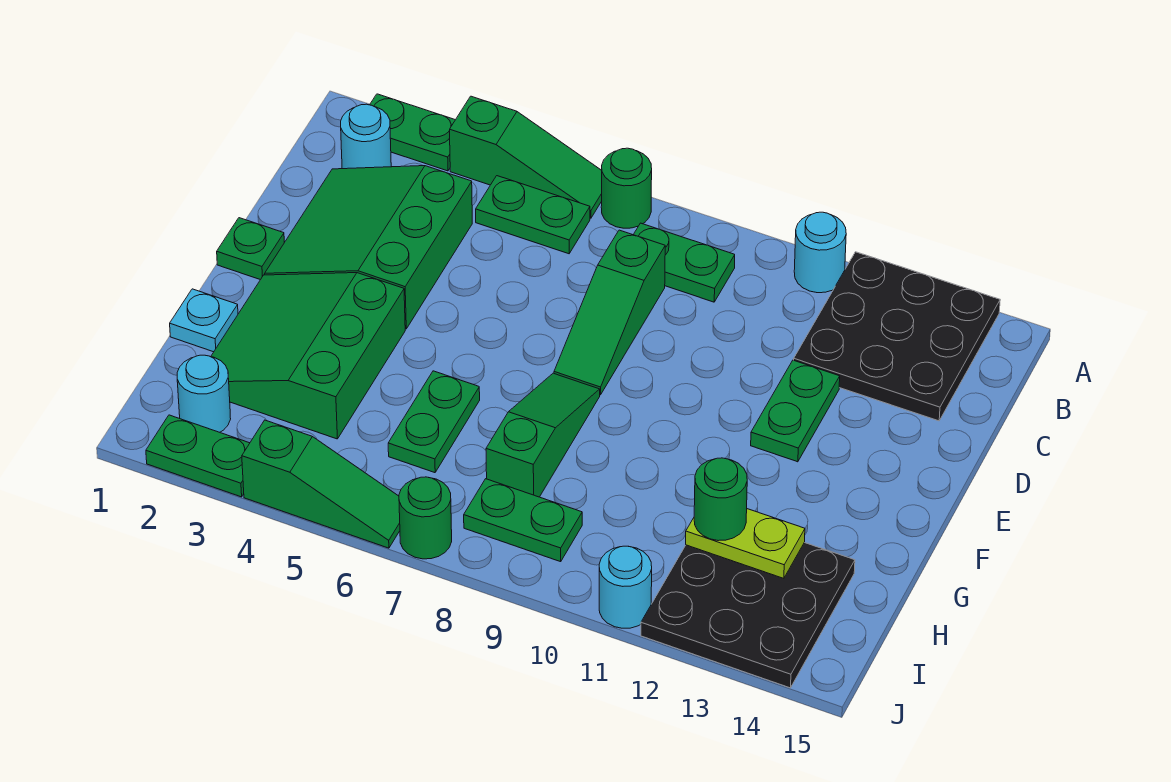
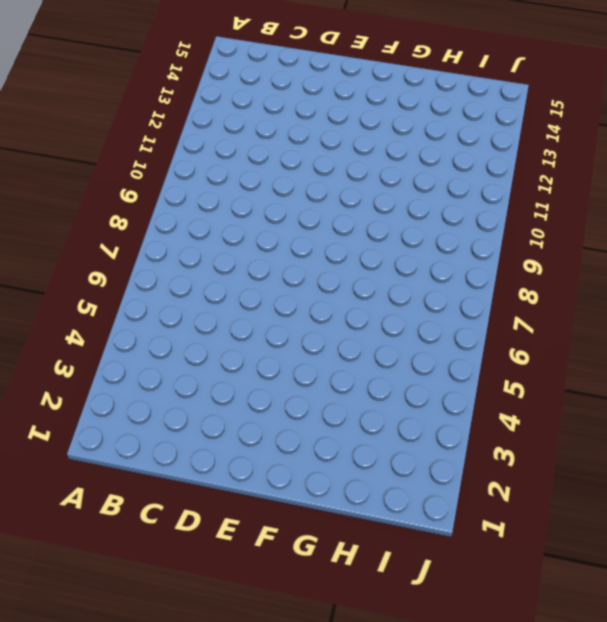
none -> green plate A2:A3 level 1
none -> green slope A4:A6 level 1 top 4
none -> green round brick A7 level 1

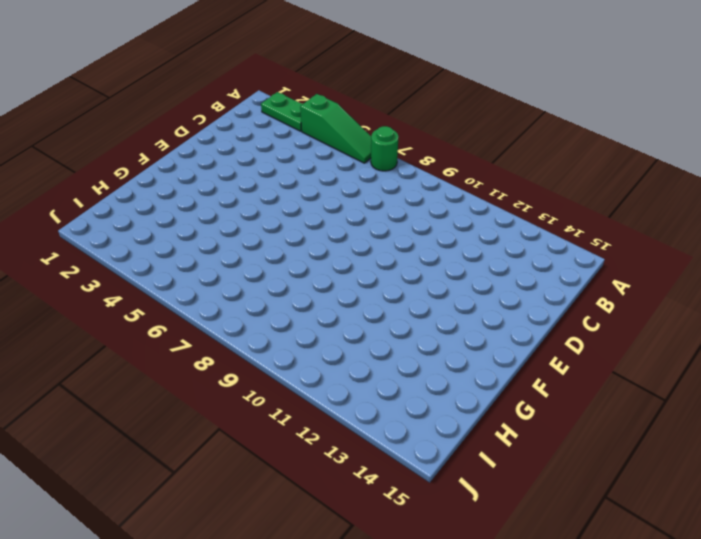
none -> cyan round brick A11 level 1
none -> black plate A12:C14 level 1
none -> cyan round brick B2 level 1

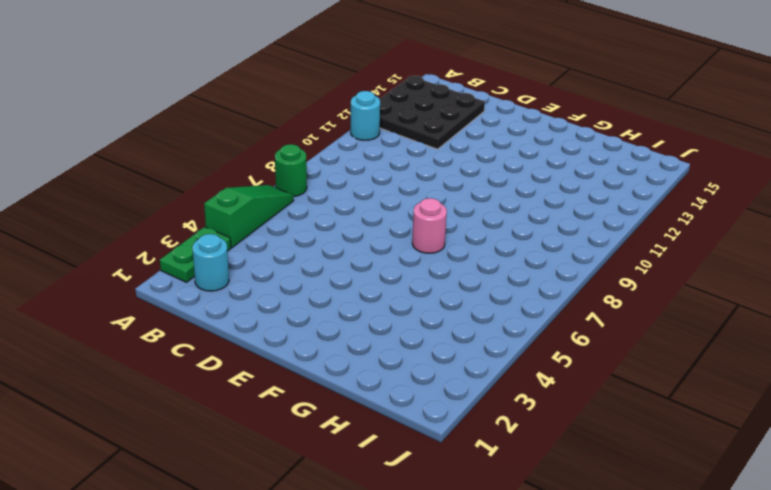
pink round brick F7 level 1 -> none
none -> green plate B5:B6 level 1
none -> green plate B8:B9 level 1
none -> green slope C2:E4 level 1 top 4

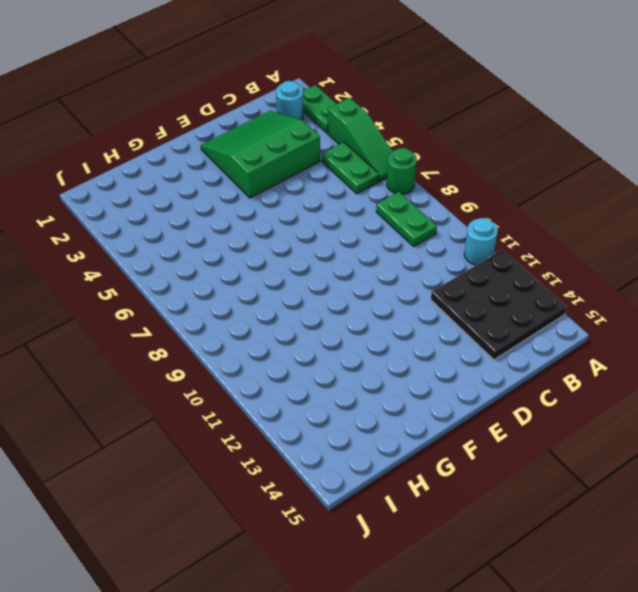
none -> green slope C8:E8 level 1 top C
none -> green plate D12:E12 level 1
none -> green plate E1 level 1

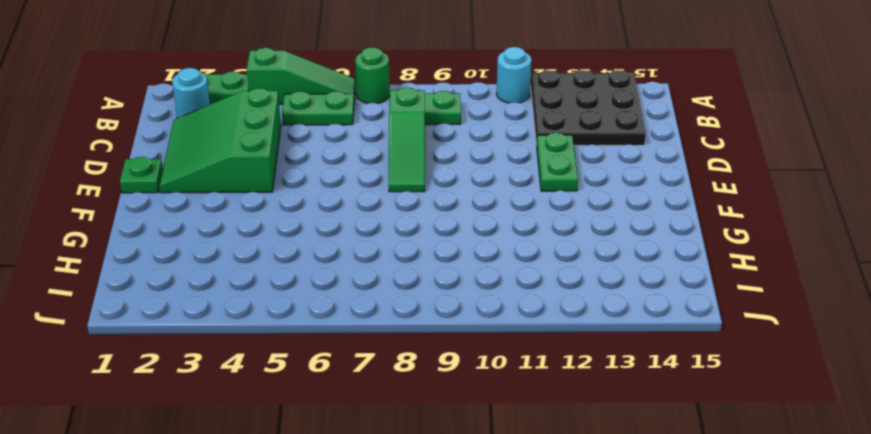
none -> green slope F2:H4 level 1 top 4
none -> green slope F8:H8 level 1 top H
none -> cyan plate G1 level 1

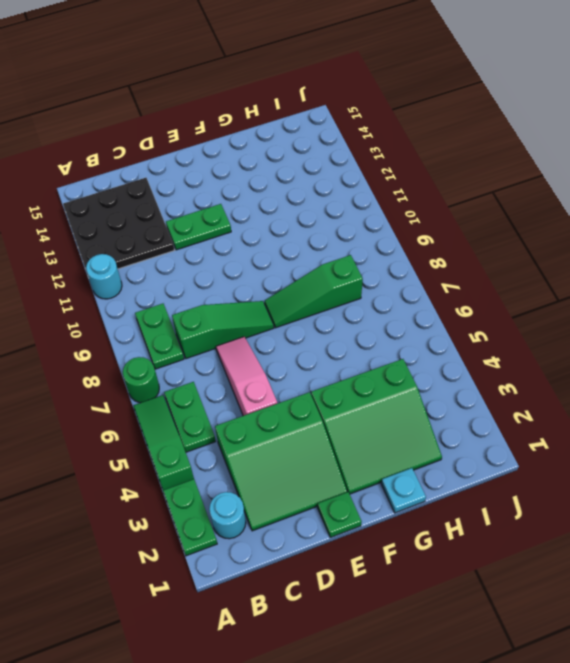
pink slope D5:D7 level 1 top 5 -> none
none -> green plate G6:H6 level 1
none -> black plate H12:J14 level 1
none -> cyan round brick I2 level 1

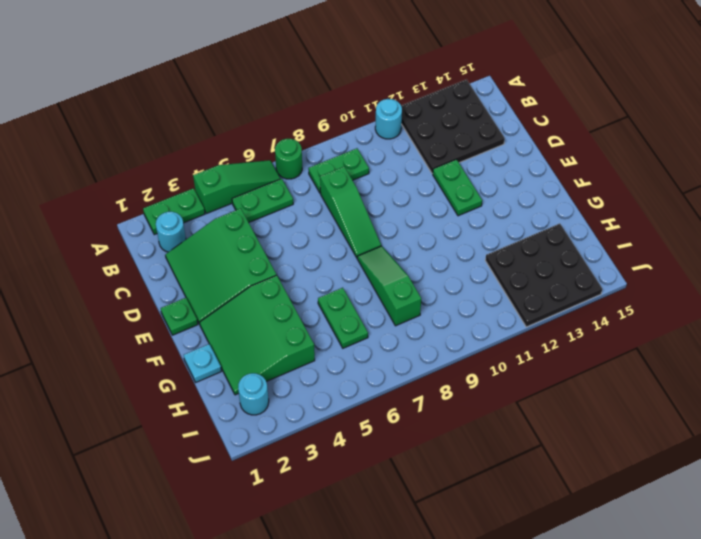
none -> green plate I8:I9 level 1
none -> green plate J2:J3 level 1
none -> green slope J4:J6 level 1 top 4

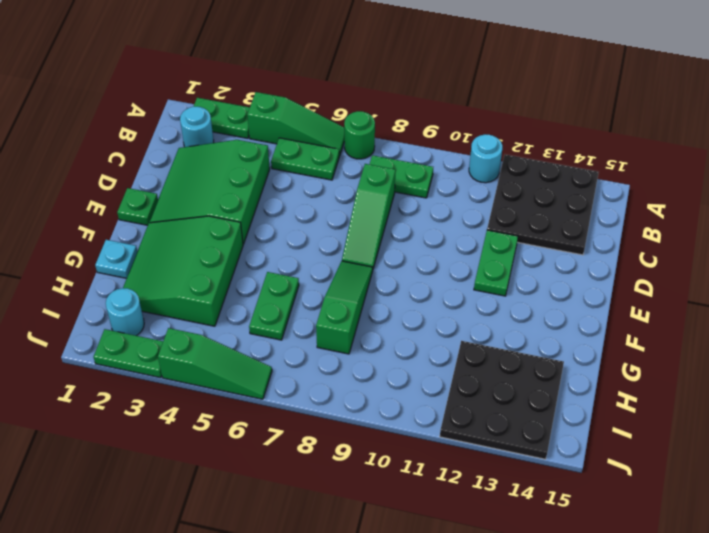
none -> green plate I8:I9 level 1
none -> green round brick J7 level 1
none -> cyan round brick J11 level 1

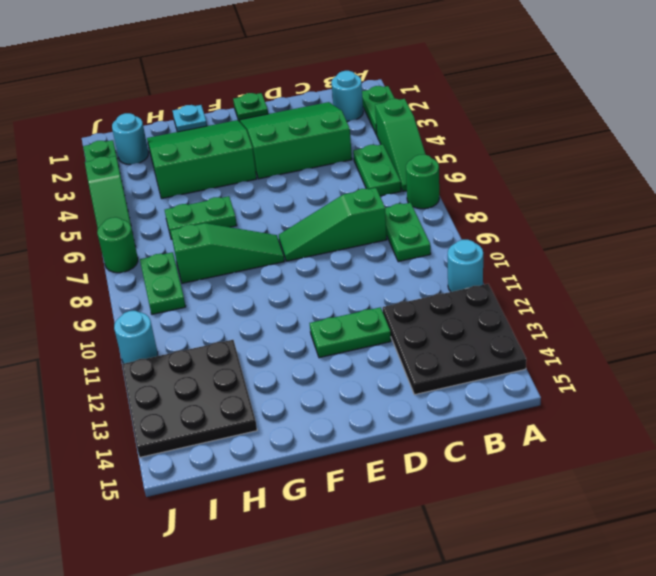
none -> lime plate H12:H13 level 2
none -> green round brick H12 level 3

